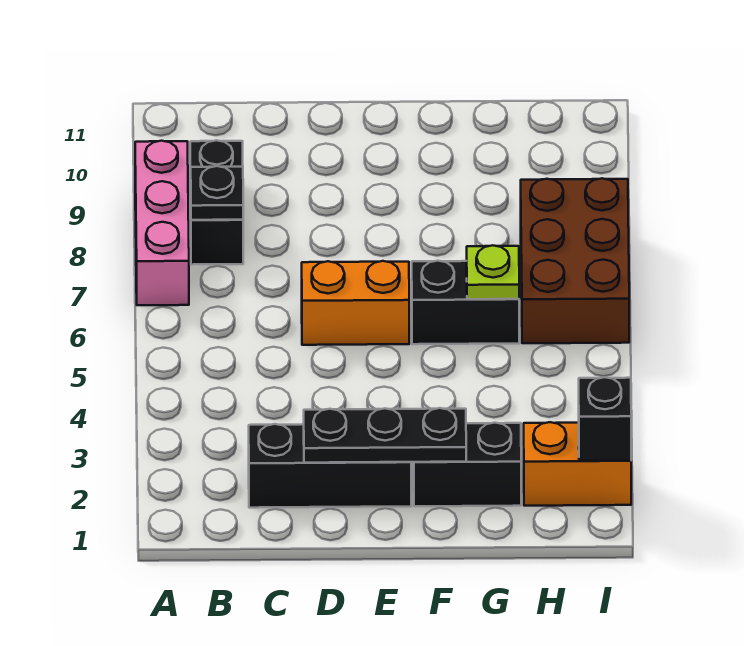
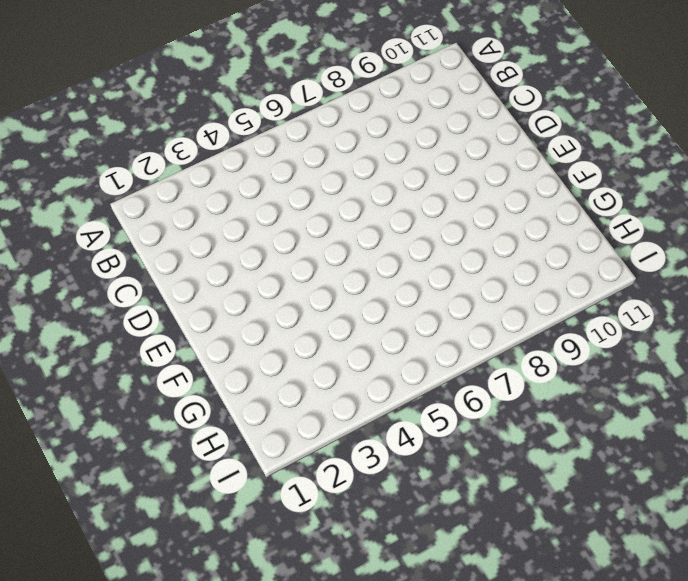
none -> pink brick A7:A9 level 1
none -> black brick B8:B9 level 1
none -> black brick C2:E2 level 1

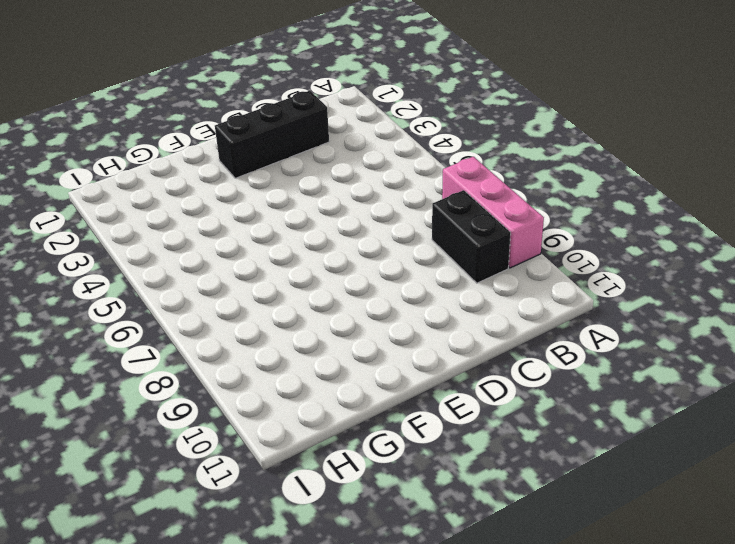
none -> orange brick D6:E6 level 1
none -> black brick F2:G2 level 1
none -> black brick F6:G6 level 1

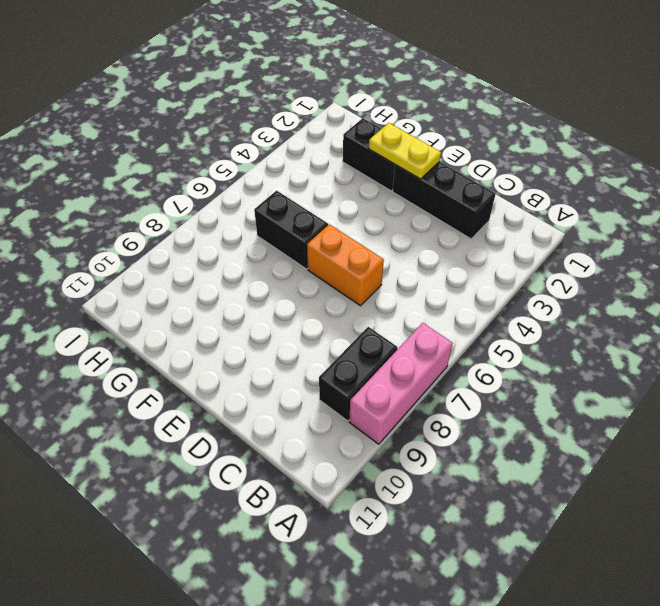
yellow plate E2:F2 level 2 -> black plate D2:F2 level 2
none -> orange brick H2:I2 level 1
none -> brown brick H6:I8 level 1
none -> black plate B8 level 2

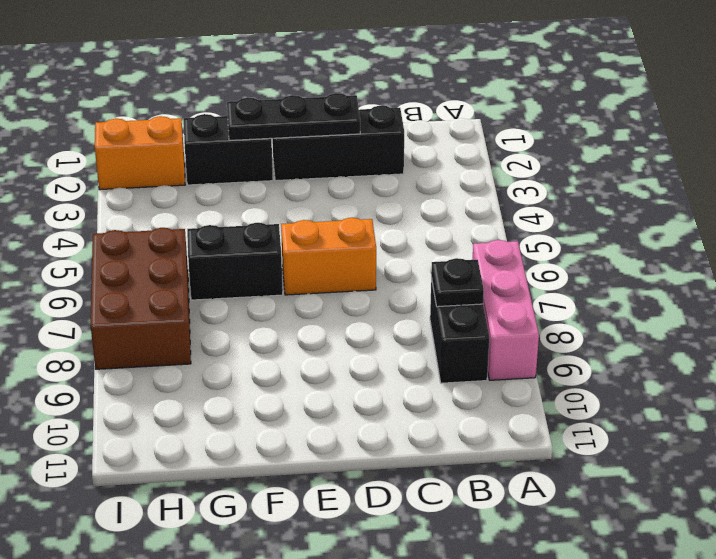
none -> lime plate G6 level 2
none -> black brick I2 level 2

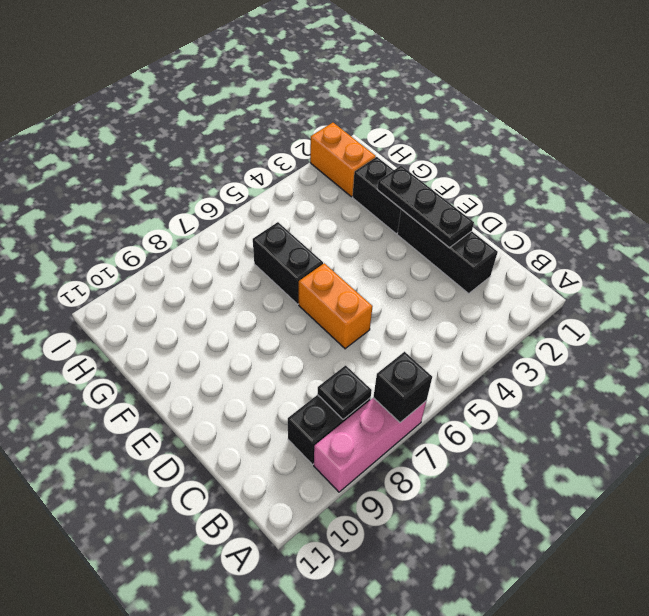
black brick A7 level 2 -> black brick I2 level 2
none -> brown brick H6:I8 level 1
none -> lime plate G6 level 2

